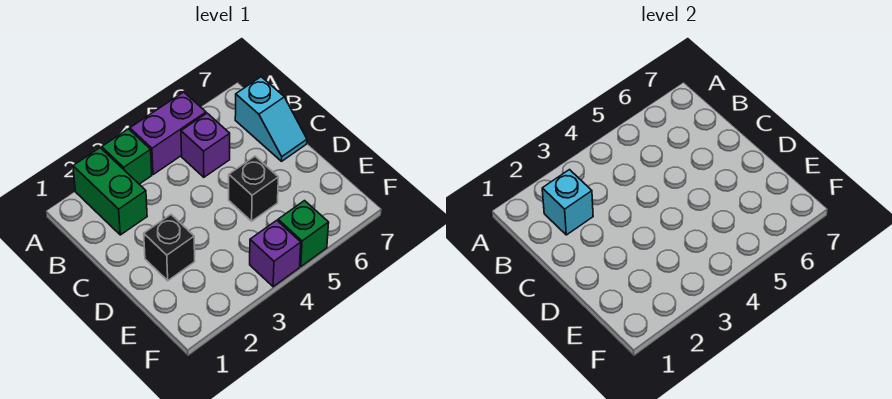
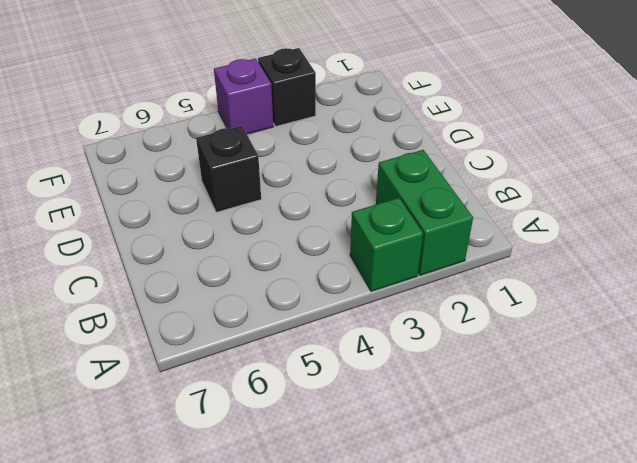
black brick F3 level 1 -> black brick D2 level 1
none -> purple brick A4:A5 level 1
none -> purple brick B5 level 1

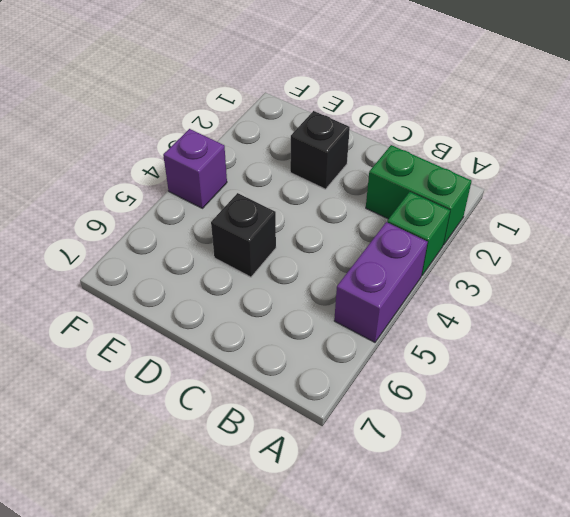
none -> purple brick B5 level 1
none -> cyan slope B7:C7 level 1 top B

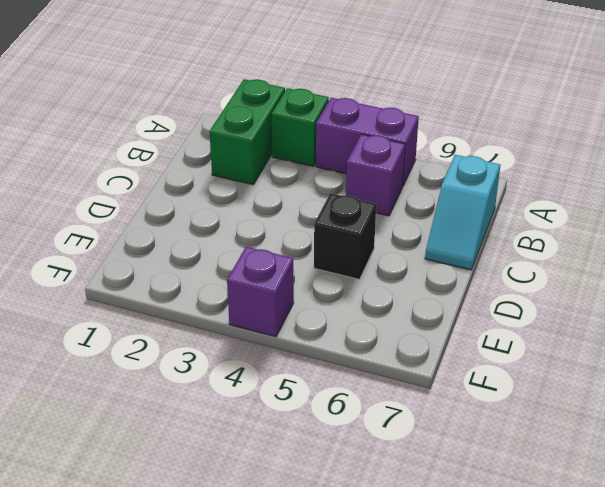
none -> black brick D2 level 1
none -> green brick F5 level 1

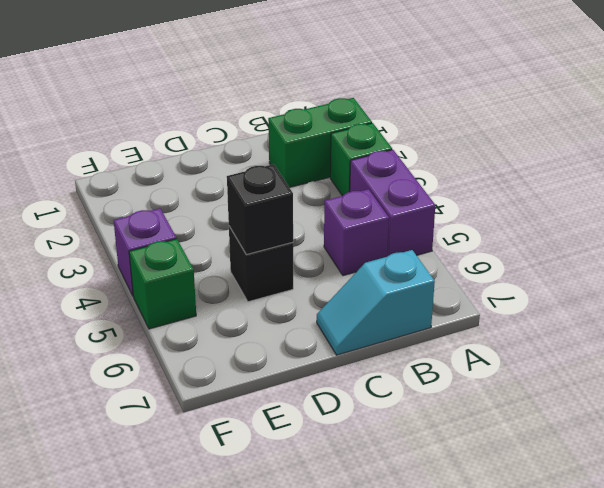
black brick D5 level 2 -> black brick D2 level 1
none -> cyan brick B2 level 2

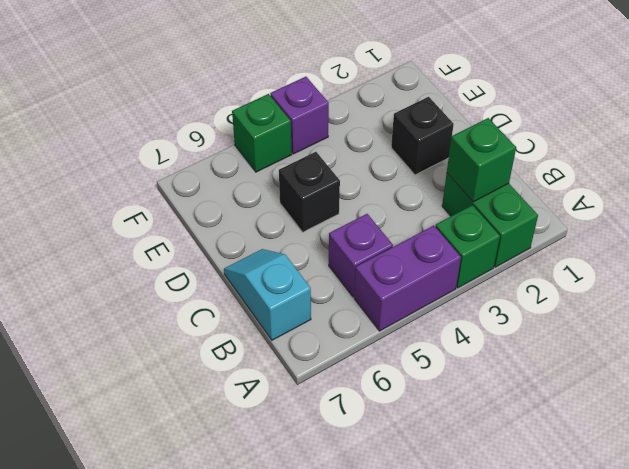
green brick B2 level 2 -> cyan brick B2 level 2

